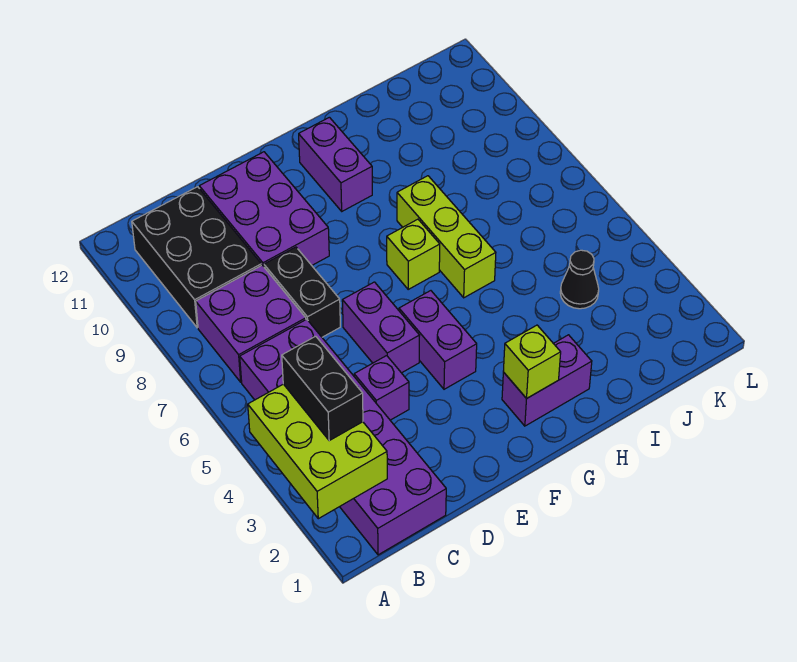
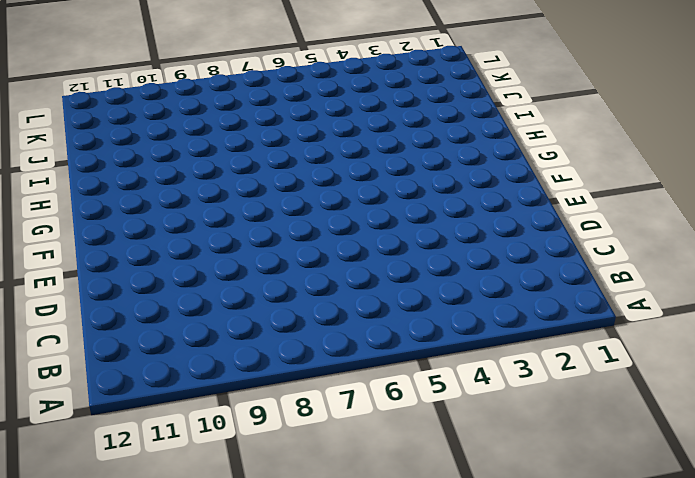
none -> purple brick B1:C6 level 1
none -> purple brick B7:C8 level 1
none -> black brick B9:C11 level 1

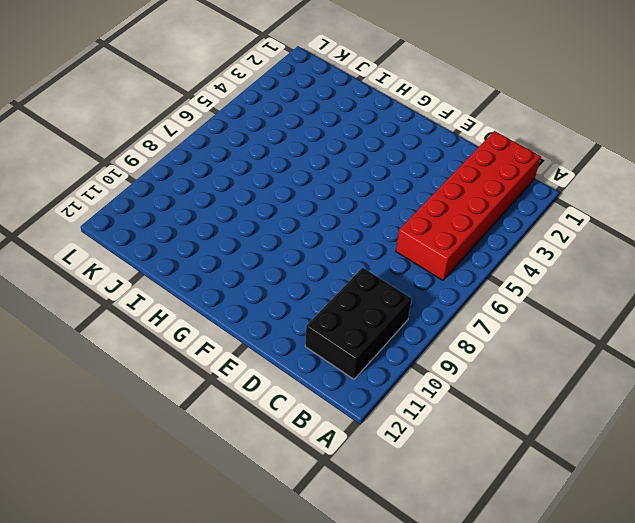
red brick B1:C6 level 1 -> purple brick B1:C6 level 1
none -> purple brick B7:C8 level 1
none -> purple brick D4 level 1
none -> black brick D7:D8 level 1

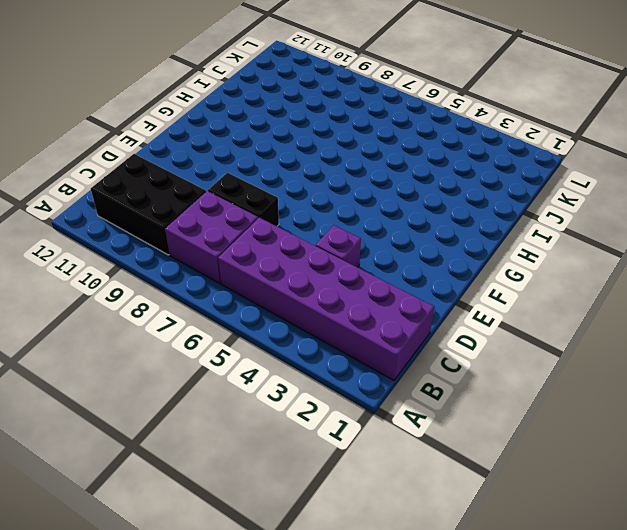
none -> purple brick D9:E11 level 1
none -> purple brick E5:E6 level 1
none -> purple brick F4:F5 level 1

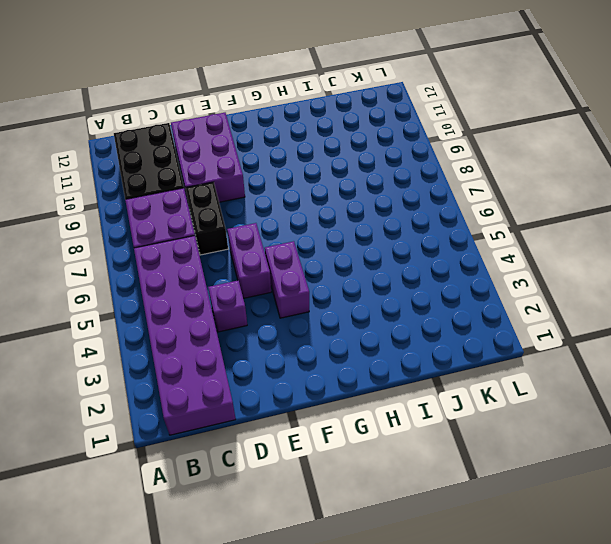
none -> purple brick G2:H2 level 1
none -> lime brick G7 level 1
none -> purple brick G10:G11 level 1

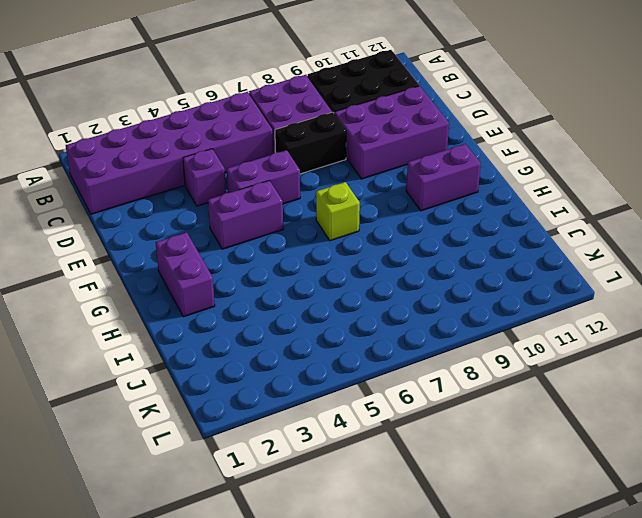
none -> lime brick H6:H8 level 1
none -> black cone J4 level 1
none -> lime brick A2:B4 level 2

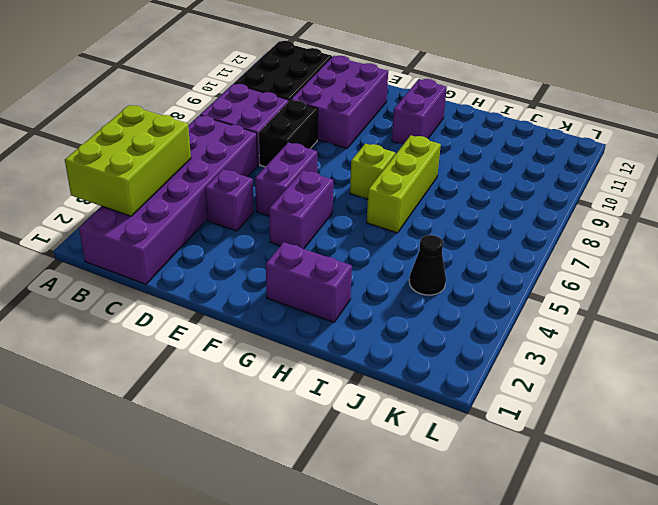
none -> lime brick G2 level 2
none -> black brick B3:B4 level 3

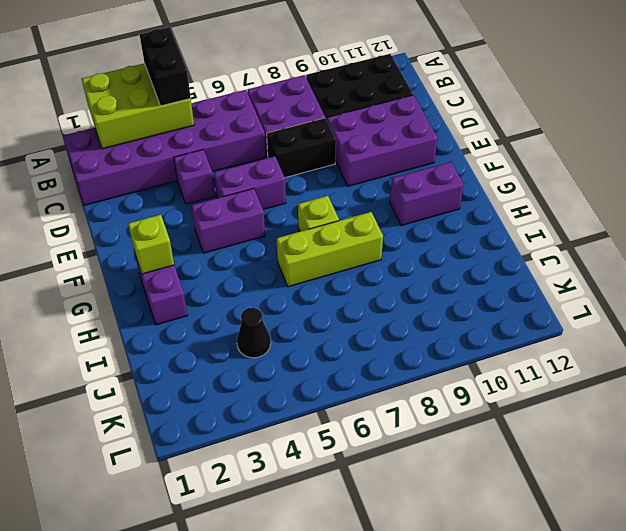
black brick A4:B4 level 3 -> black brick B3:B4 level 3

